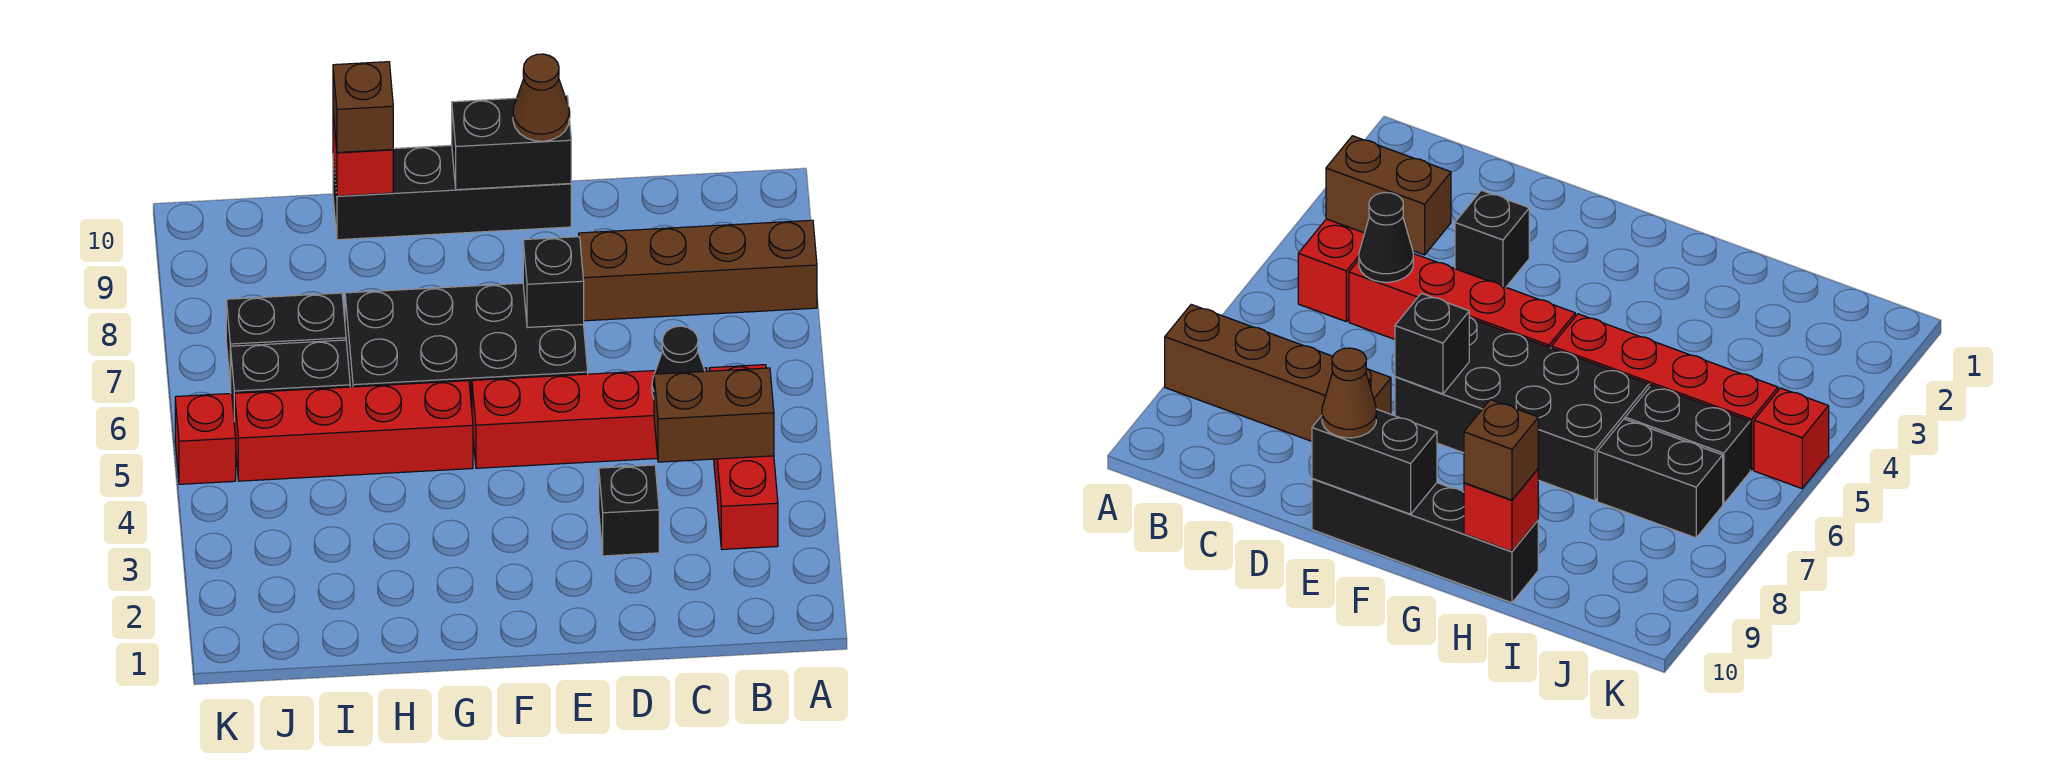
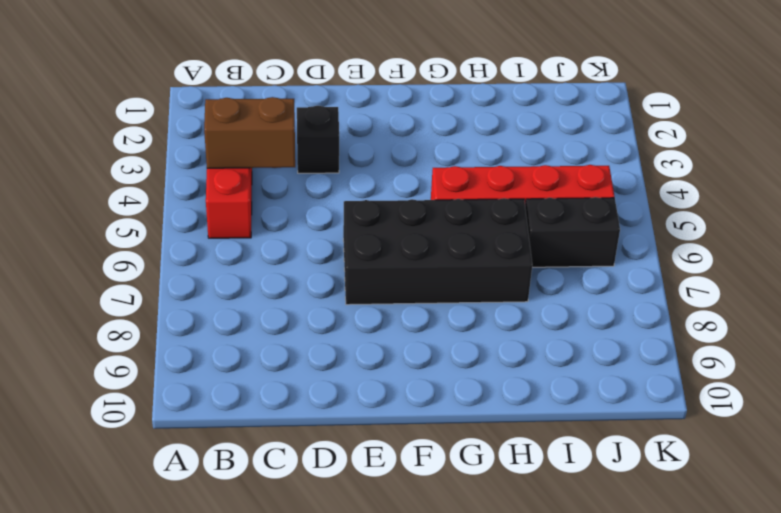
none -> brown brick A8:D8 level 1
none -> red brick C5:F5 level 1
none -> black brick E10:H10 level 1

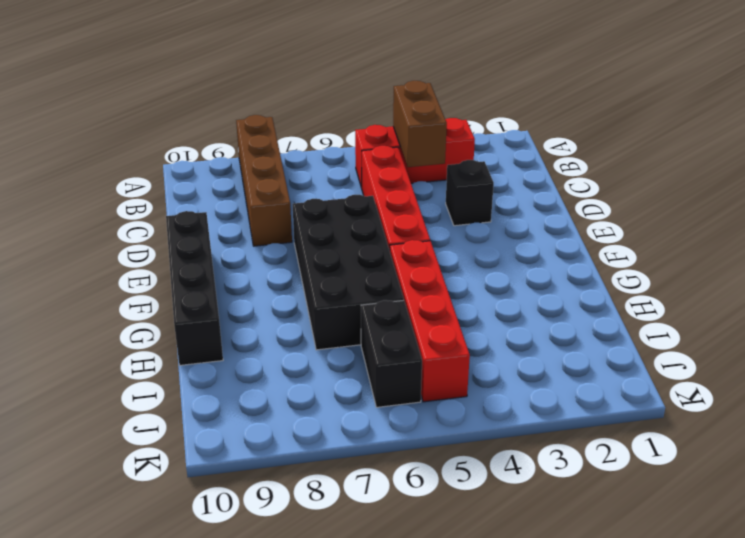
none -> black brick I7:J7 level 1
none -> red brick K5 level 1
none -> black cone C5 level 2

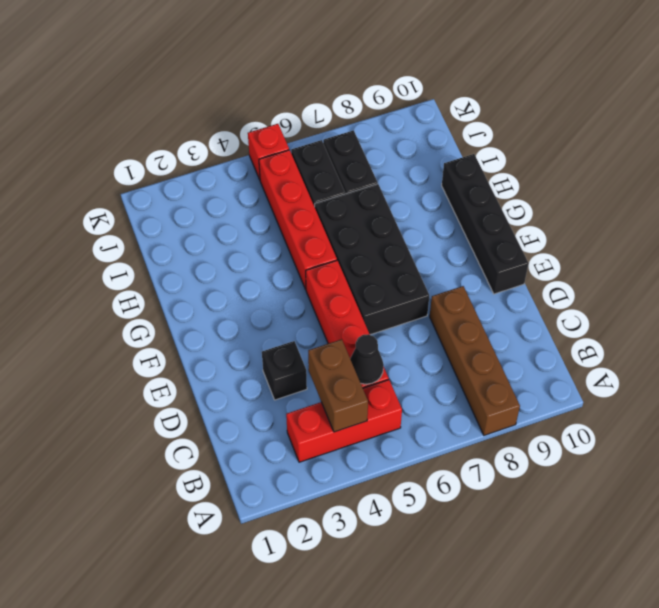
none -> black brick E7 level 2
none -> black brick E10:F10 level 2
none -> red brick H10 level 2

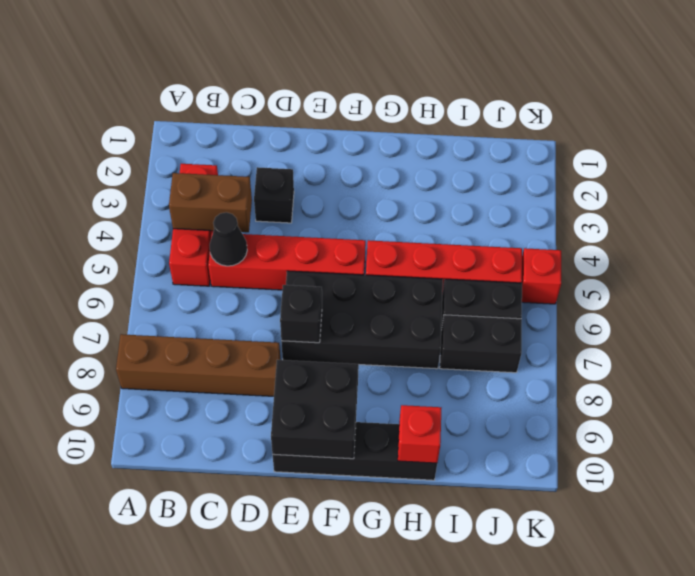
black brick E9:F10 level 2 -> black brick E10:F10 level 2
none -> brown cone E10 level 3
none -> brown brick H10 level 3

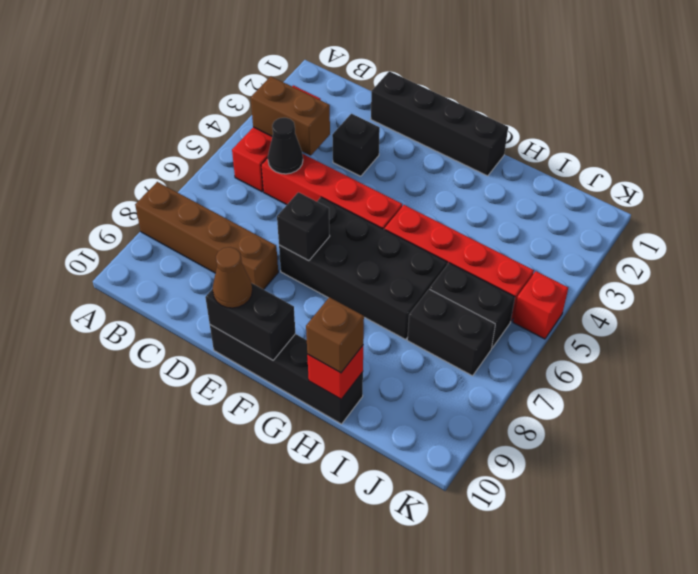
black brick D1:G1 level 1 -> none

